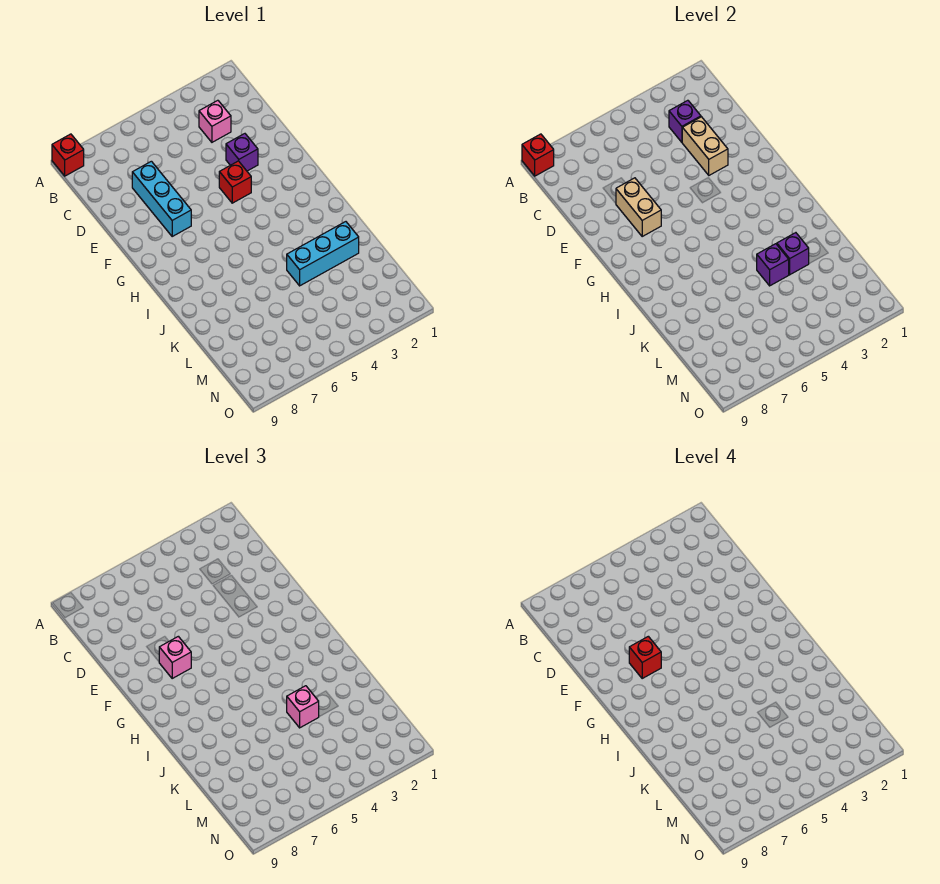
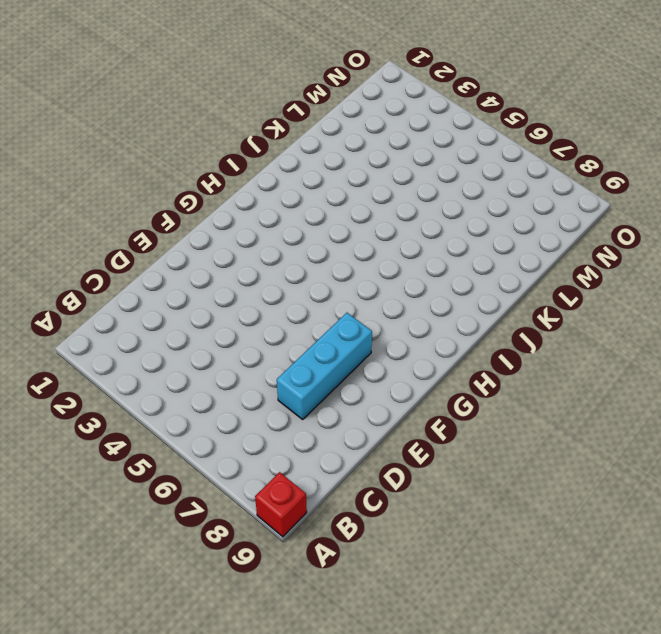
none -> pink brick C3 level 1
none -> purple brick E3 level 1
none -> red brick F4 level 1

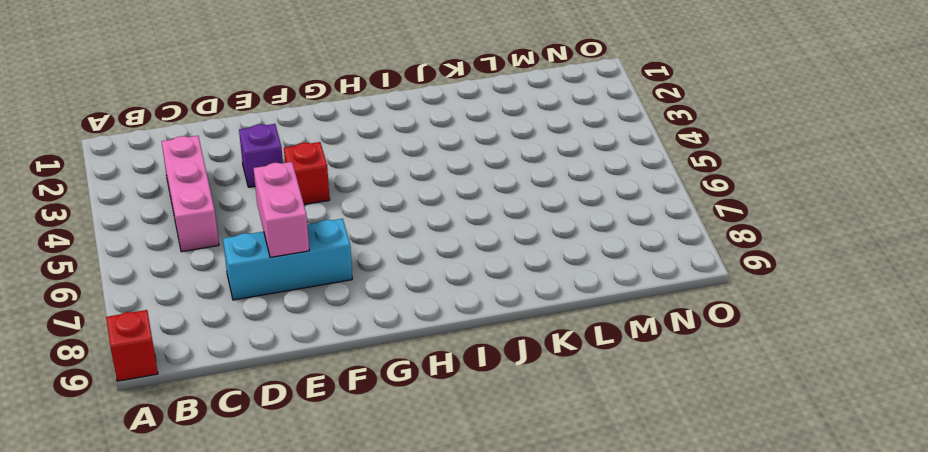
pink brick C3:C5 level 1 -> pink brick C3 level 1
pink brick E6:E7 level 2 -> tan brick E7:F7 level 2
none -> cyan brick K2:K4 level 1
none -> red brick A9 level 2
none -> purple brick C3 level 2

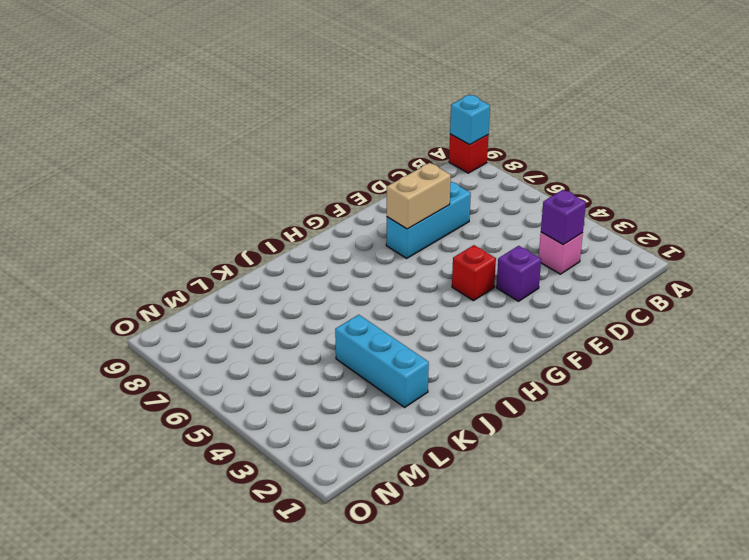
cyan brick A9 level 2 -> red brick A9 level 2
none -> tan brick D3:E3 level 2
none -> purple brick K3 level 2
none -> purple brick K4 level 2

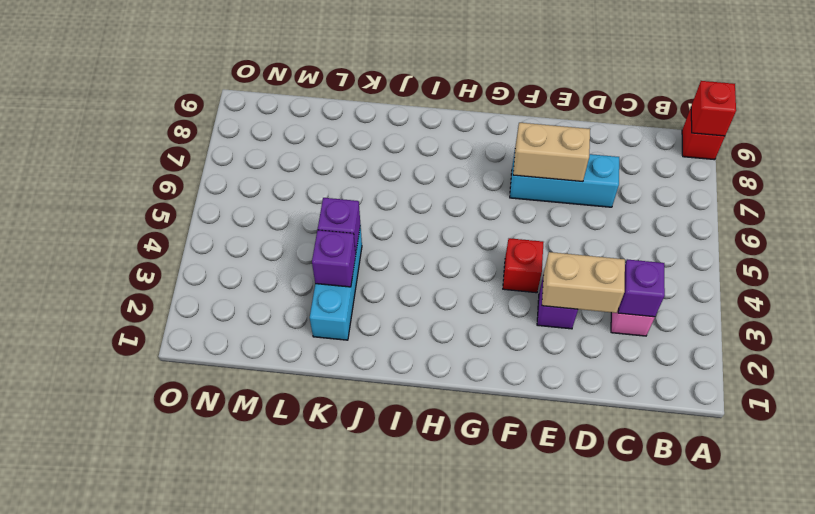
none -> pink brick F7 level 3
none -> pink brick K4 level 3
none -> red brick F7 level 4

